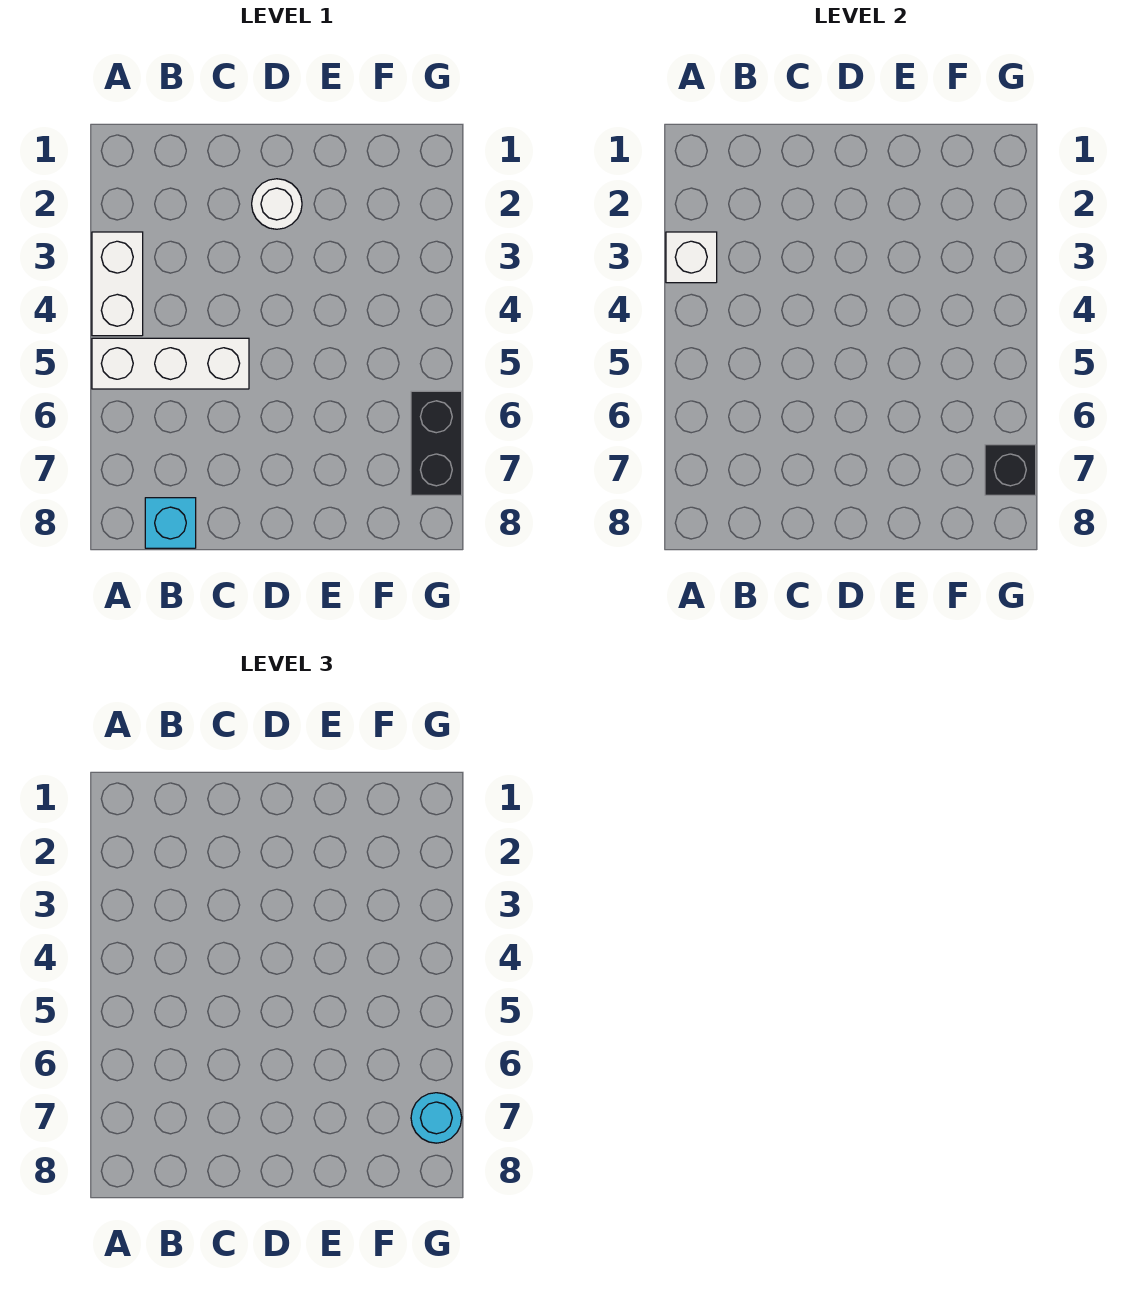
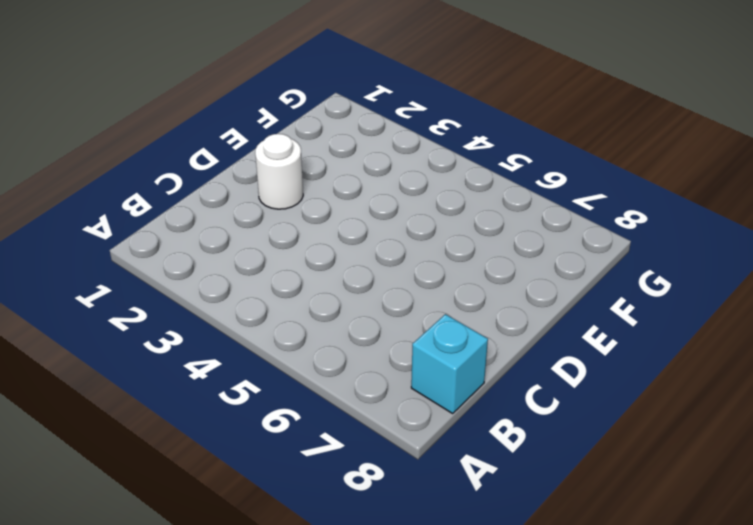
none -> white brick A3:A4 level 1
none -> white brick A5:C5 level 1

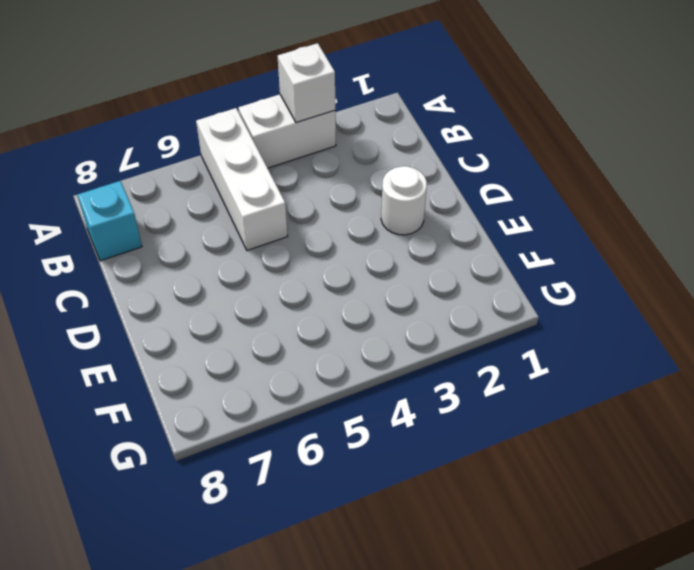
none -> black brick G6:G7 level 1
none -> black brick G7 level 2

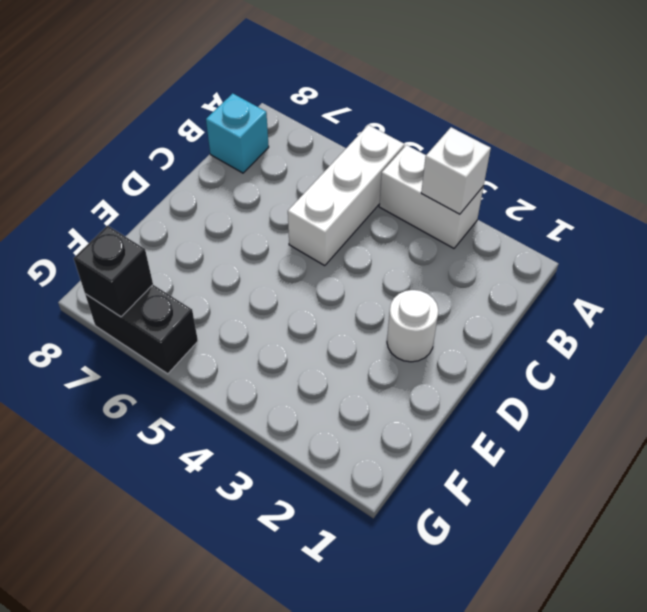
none -> cyan round brick G7 level 3

